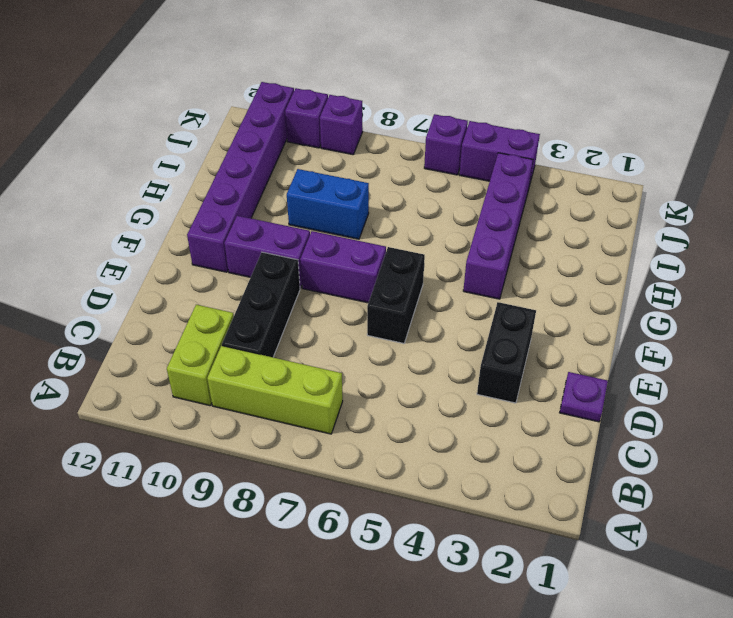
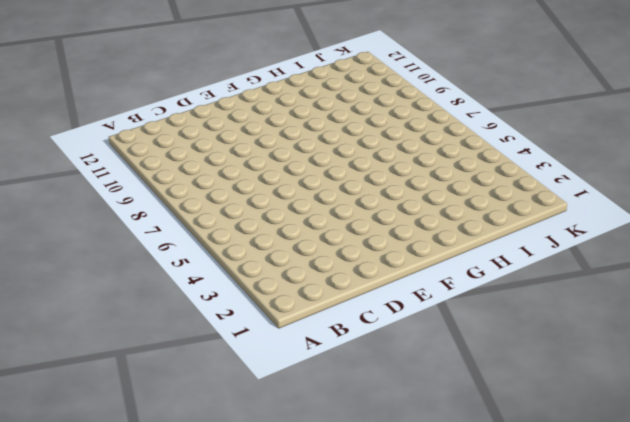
none -> lime brick B7:B9 level 1
none -> lime brick B10:C10 level 1
none -> black brick C9:E9 level 1

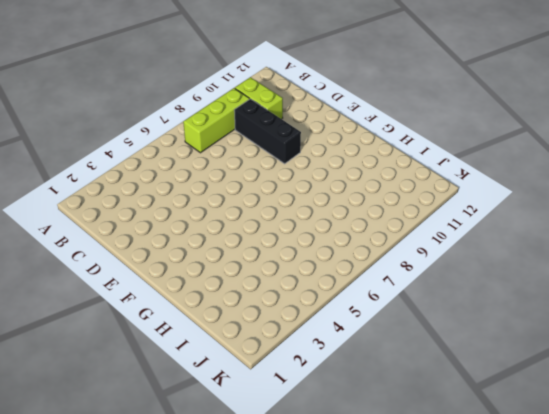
none -> purple plate D1 level 1
none -> black brick D3:E3 level 1
none -> black brick E6:F6 level 1

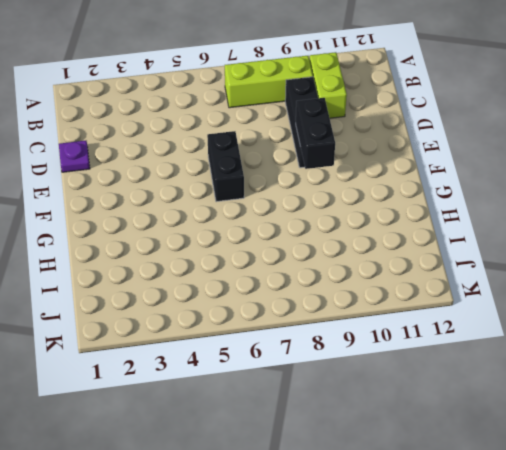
black brick E9:F9 level 2 -> black brick D3:E3 level 1
none -> purple brick F7:F8 level 1
none -> purple brick F9:F10 level 1
none -> purple brick F11:K11 level 1

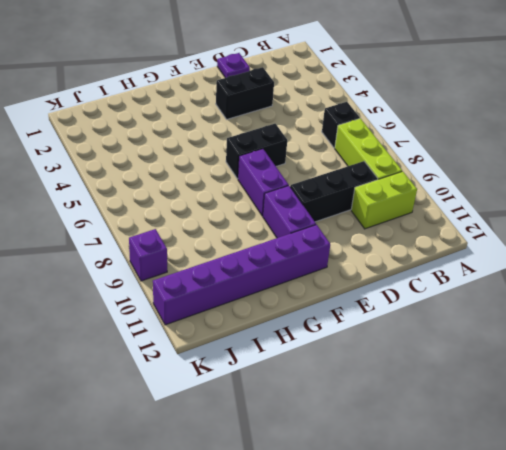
black brick B6 level 1 -> none
none -> purple brick G4:J4 level 1
none -> blue brick H8:H9 level 1
none -> purple brick K4:K5 level 1

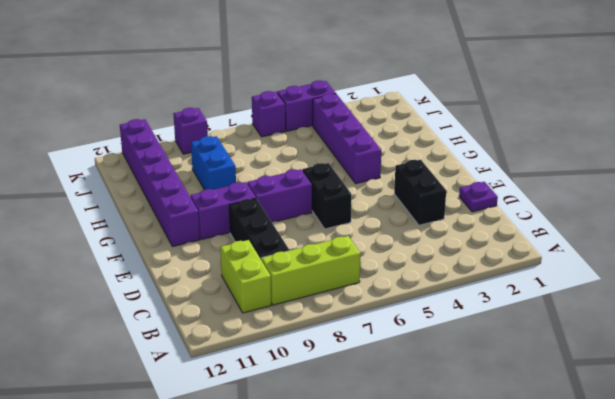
blue brick H9:I9 level 1 -> blue brick H8:H9 level 1
none -> purple brick K10 level 1

